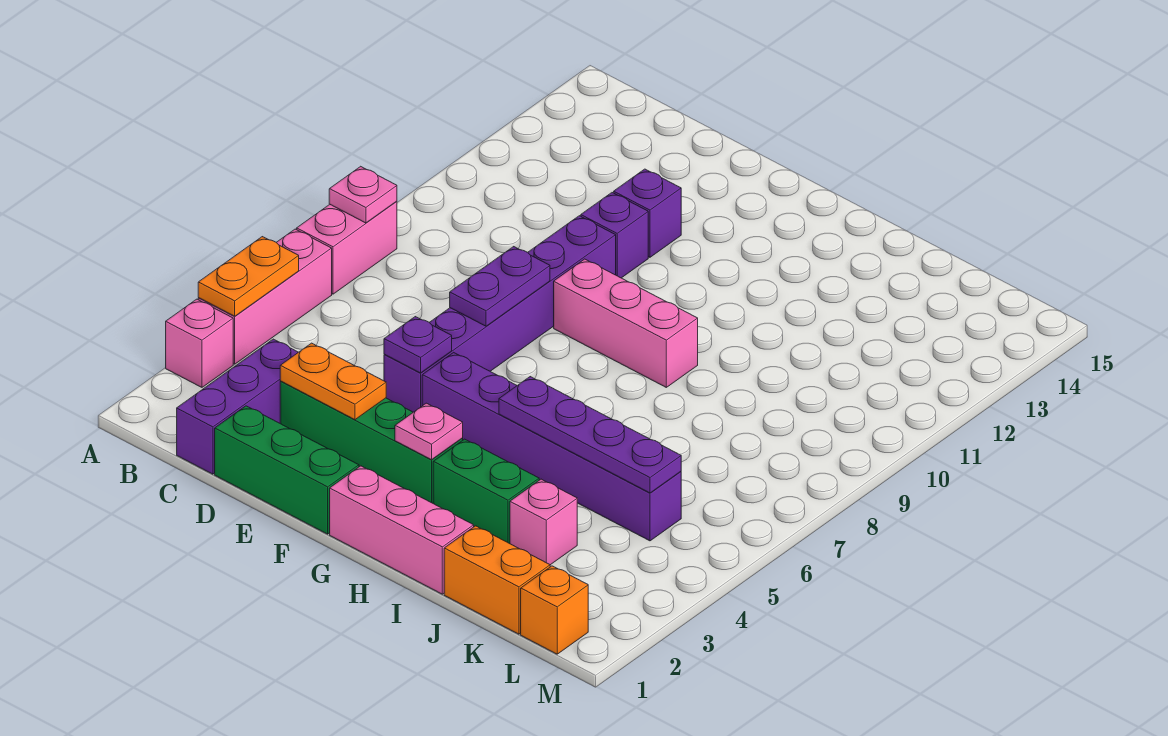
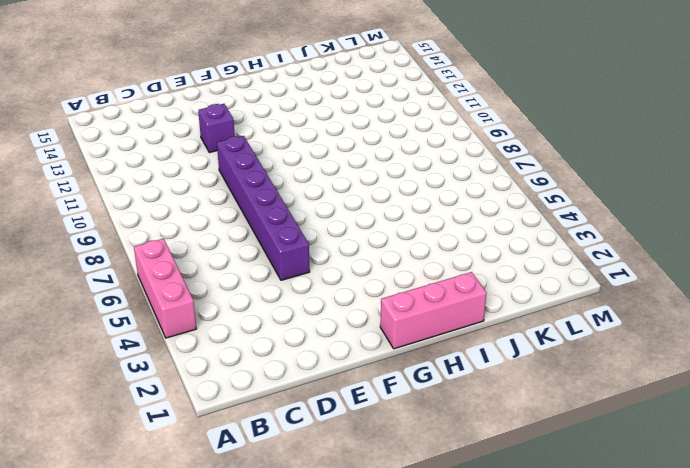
none -> pink brick A3 level 1
none -> pink brick A7:A8 level 1
none -> purple brick C1:C3 level 1

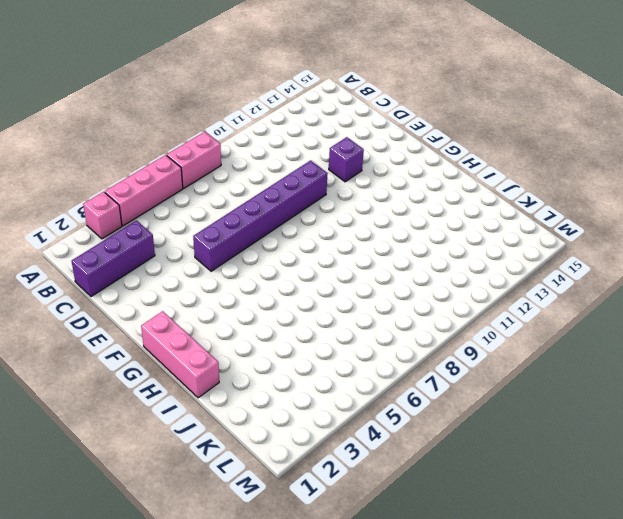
none -> green brick D1:F1 level 1
none -> green brick D3:G3 level 1
none -> purple brick E11 level 1

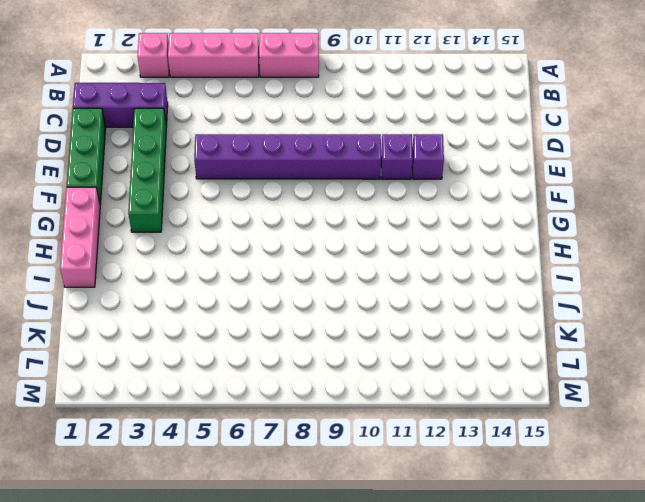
none -> purple brick F5:K5 level 1
none -> pink brick F9:H9 level 1
none -> green brick H3:I3 level 1

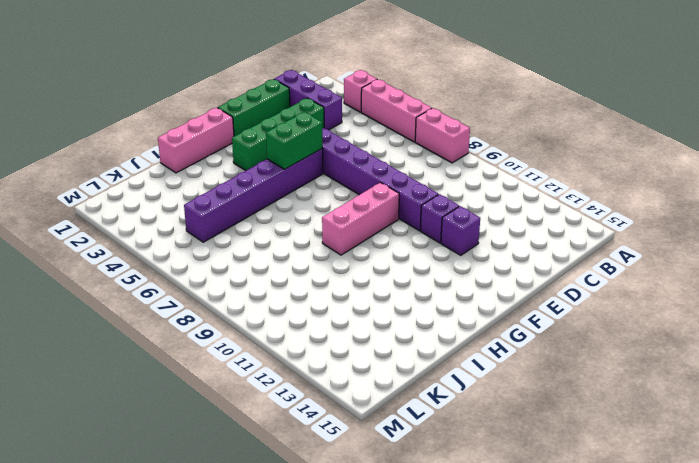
green brick F5:G5 level 2 -> green brick H3:I3 level 1
none -> orange brick J1:K1 level 1
none -> pink brick J3 level 1
none -> orange brick L1 level 1

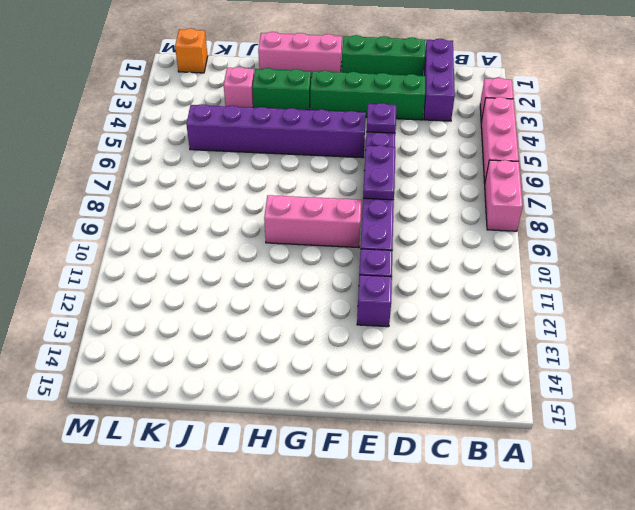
none -> orange brick J1:K1 level 1
none -> orange plate A4:A5 level 2
none -> pink plate A8 level 2

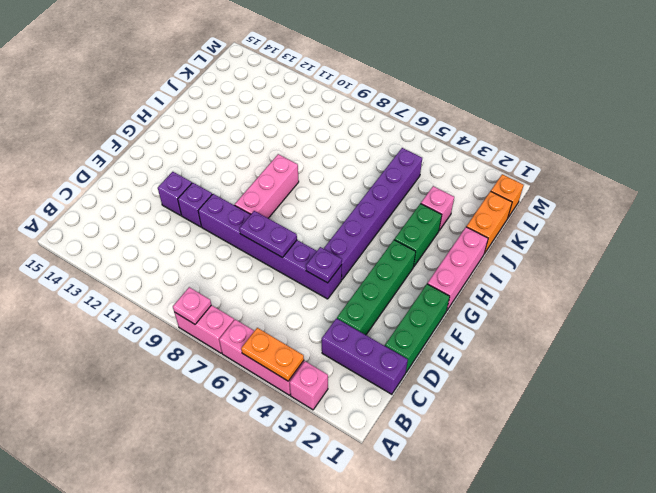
none -> orange plate D3:E3 level 2
none -> pink plate G3 level 2
none -> purple plate H5:K5 level 2

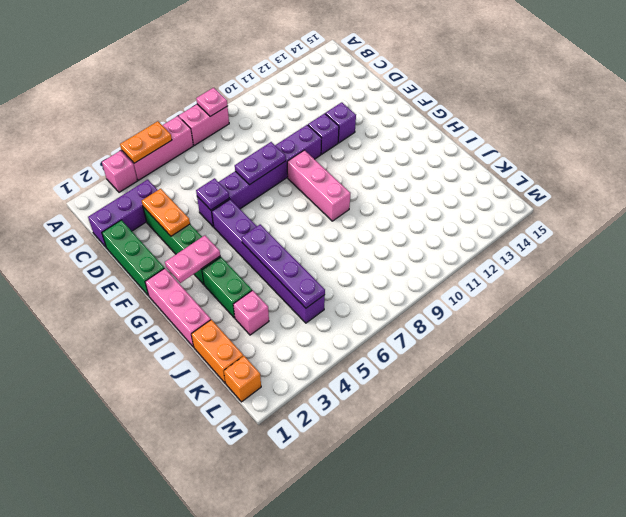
pink plate G2:G3 level 2 -> pink plate G3 level 2

